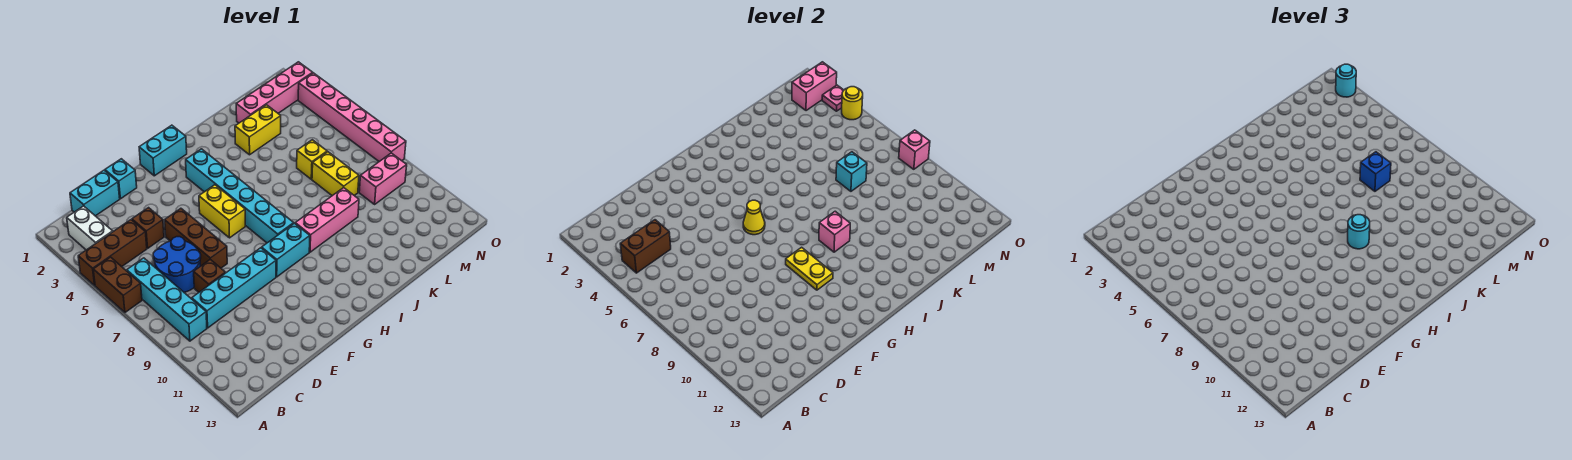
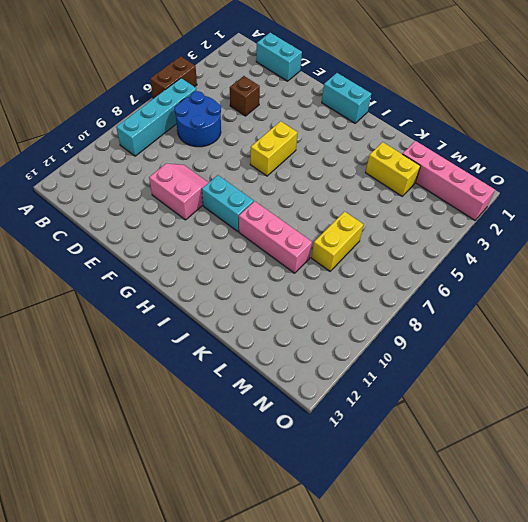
pink slope E9:F10 level 1 top 10 -> cyan brick C9:F9 level 1
none -> brown brick A4:C4 level 1
none -> white brick B2:B3 level 1
none -> brown brick D8 level 1
none -> cyan brick E1 level 1

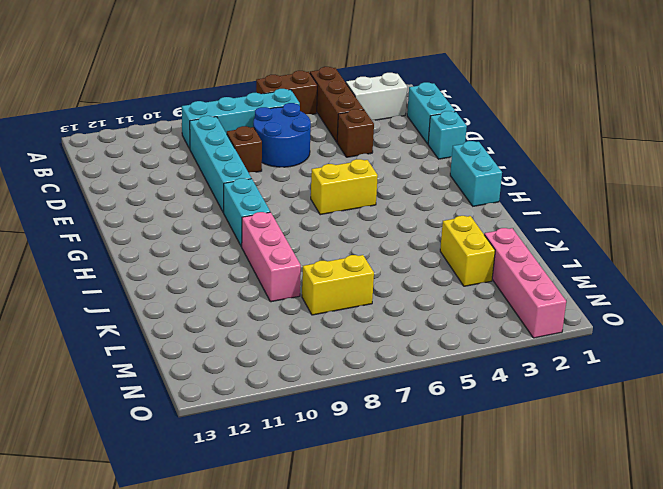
none -> brown brick E5:E7 level 1
none -> cyan brick H3:H8 level 1
none -> yellow brick L6 level 1
none -> pink brick M9:N9 level 1

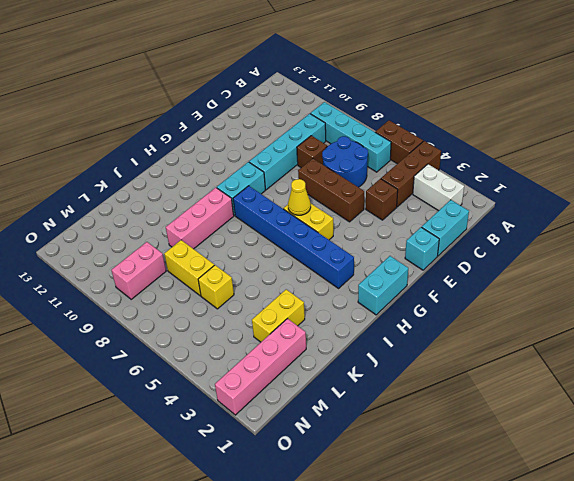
blue brick H3:H8 level 1 -> cyan brick H3:H8 level 1
none -> pink brick O3:O8 level 1
none -> brown brick B4:C4 level 2
none -> yellow plate G9:G10 level 2
none -> pink brick I9 level 2

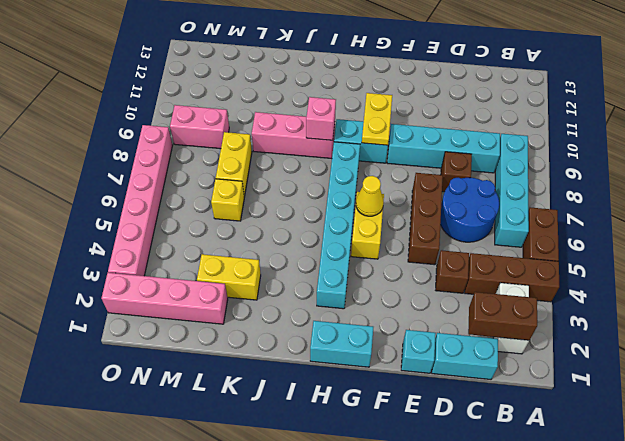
brown brick B2:C2 level 2 -> brown brick B4:C4 level 2
none -> cyan brick L7 level 2
none -> pink brick N2:O2 level 2
none -> pink plate O3 level 2
none -> yellow round brick O4 level 2

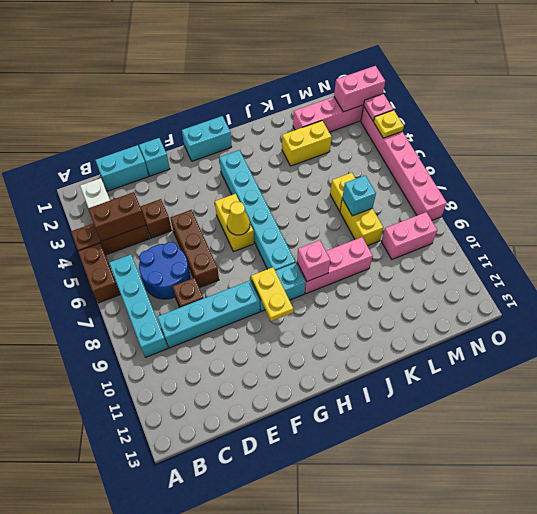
yellow plate O4 level 2 -> yellow round brick O4 level 2
none -> pink brick O8 level 2
none -> cyan round brick I9 level 3
none -> blue brick L7 level 3
none -> cyan round brick O2 level 3

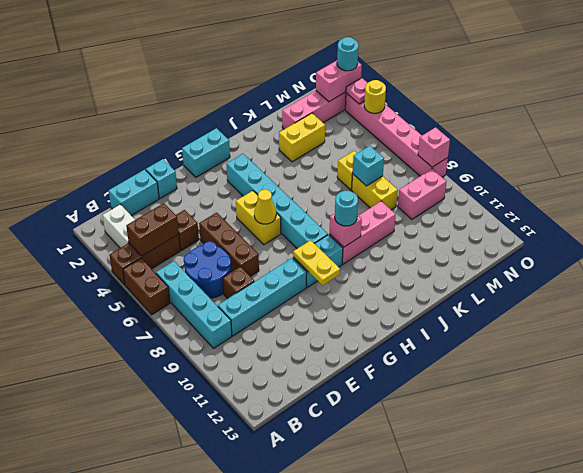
none -> blue brick L7 level 3

